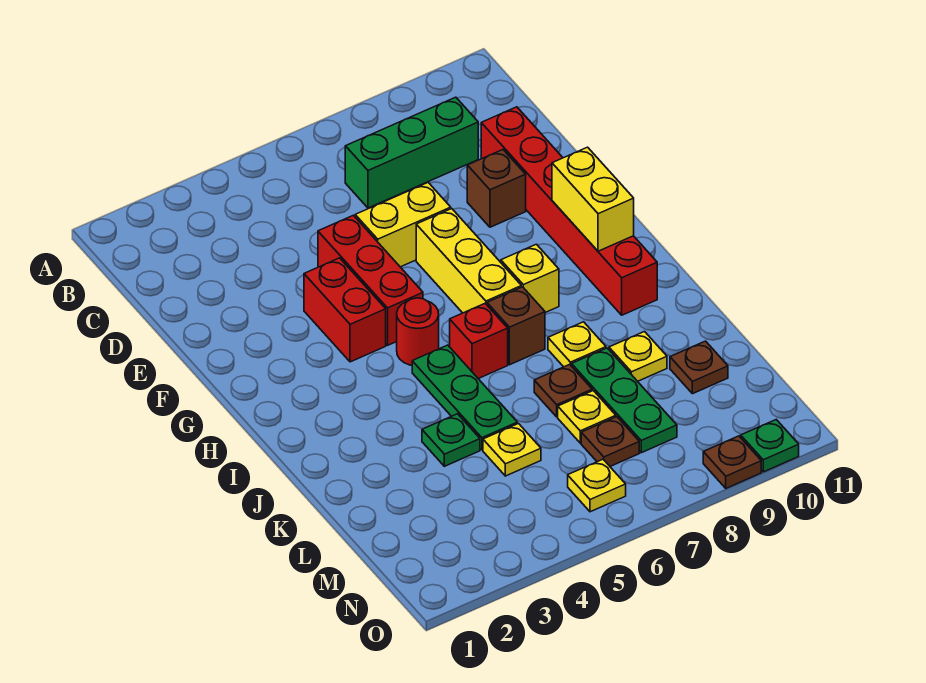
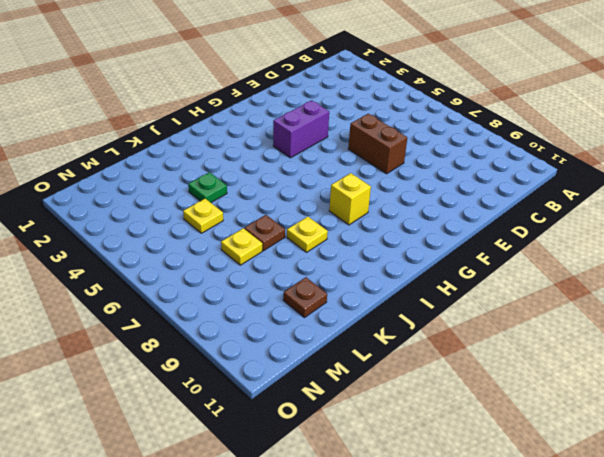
brown brick E6:E7 level 1 -> yellow brick E6:E7 level 1
purple brick F4:G4 level 1 -> red brick F4:G4 level 1
none -> green brick C7:C9 level 1
none -> red brick D10:I10 level 1
none -> red brick E5:G5 level 1

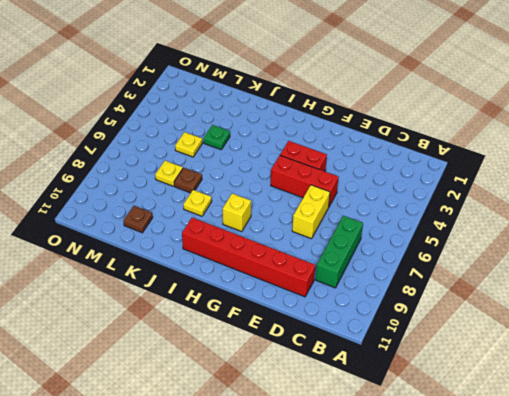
none -> brown brick E9 level 1
none -> yellow brick F7:H7 level 1
none -> red round brick H5 level 1

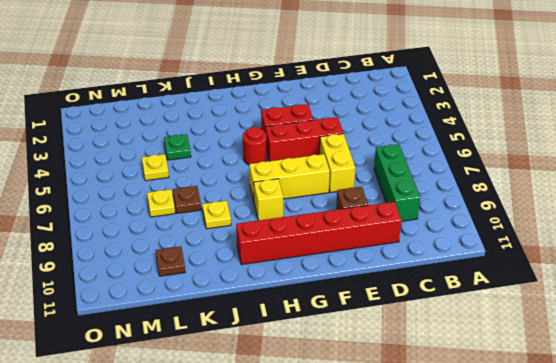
none -> green plate I5:K5 level 1
none -> red brick I6 level 1
none -> brown brick I7 level 1

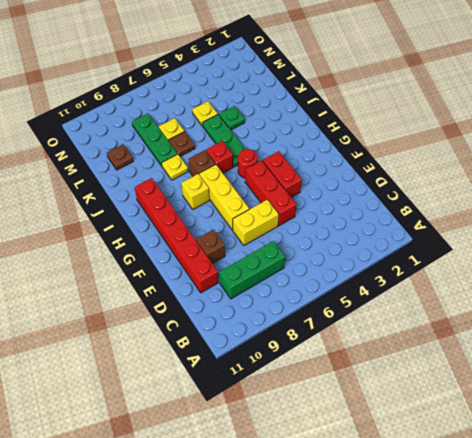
none -> yellow plate K9 level 1
none -> brown plate M7 level 1
none -> yellow plate N6 level 1

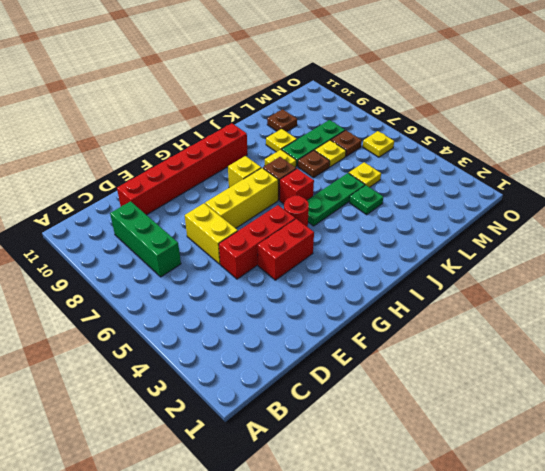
none -> brown brick E9 level 1
none -> brown plate O9 level 1
none -> green plate O10 level 1

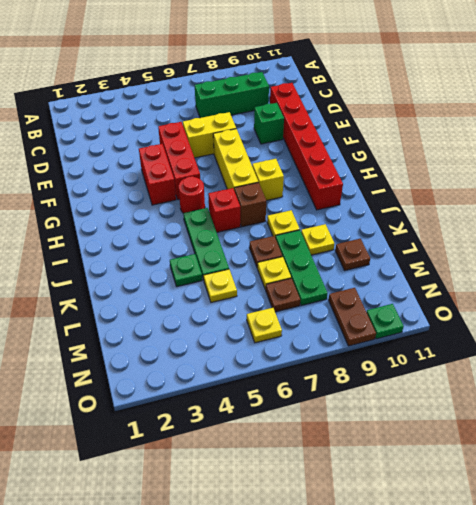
green brick E9 level 1 -> brown brick E9 level 1
brown plate N9:O9 level 1 -> brown plate O9 level 1
none -> yellow brick G10:H10 level 2

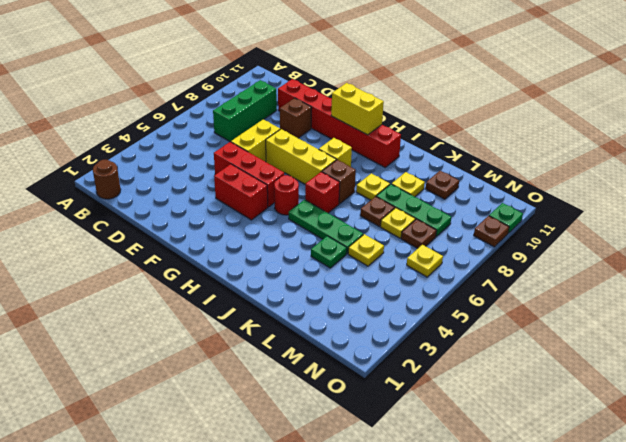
brown round brick B1 level 1 -> none

